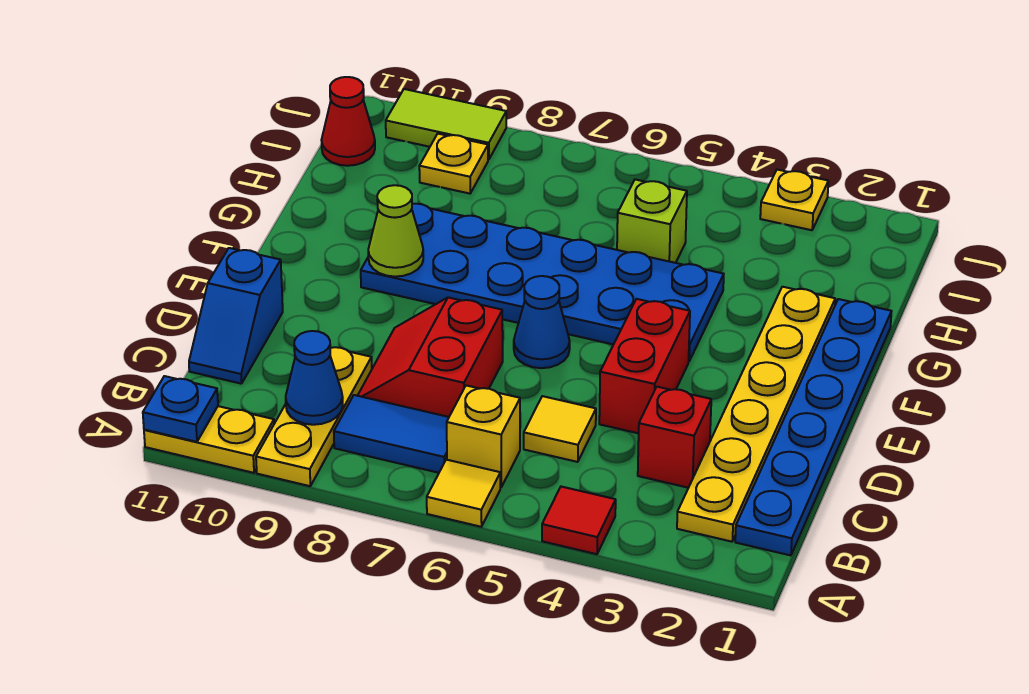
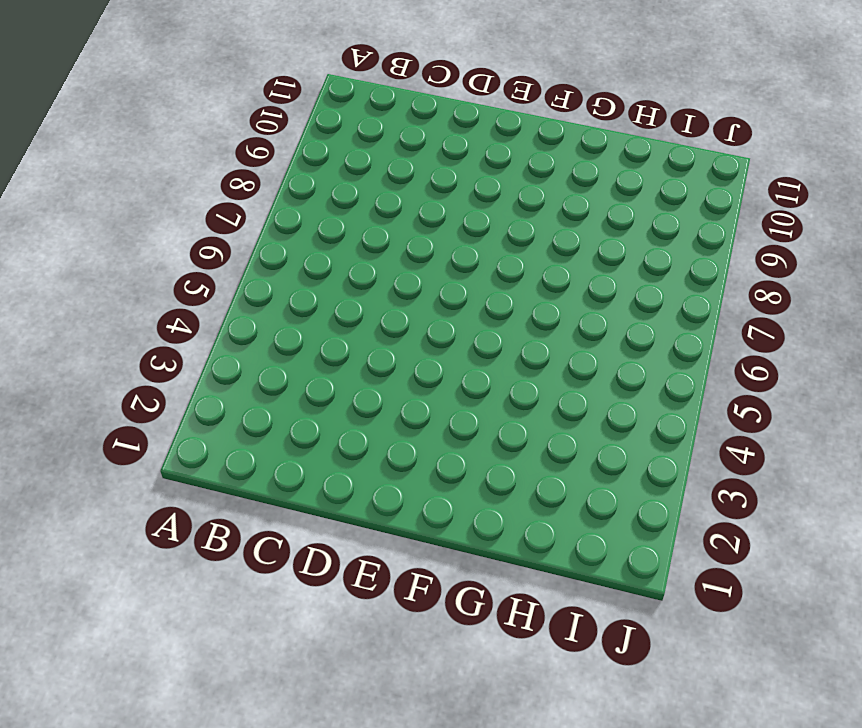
none -> red tile A4 level 1
none -> yellow tile A6 level 1
none -> yellow plate A9:C9 level 1

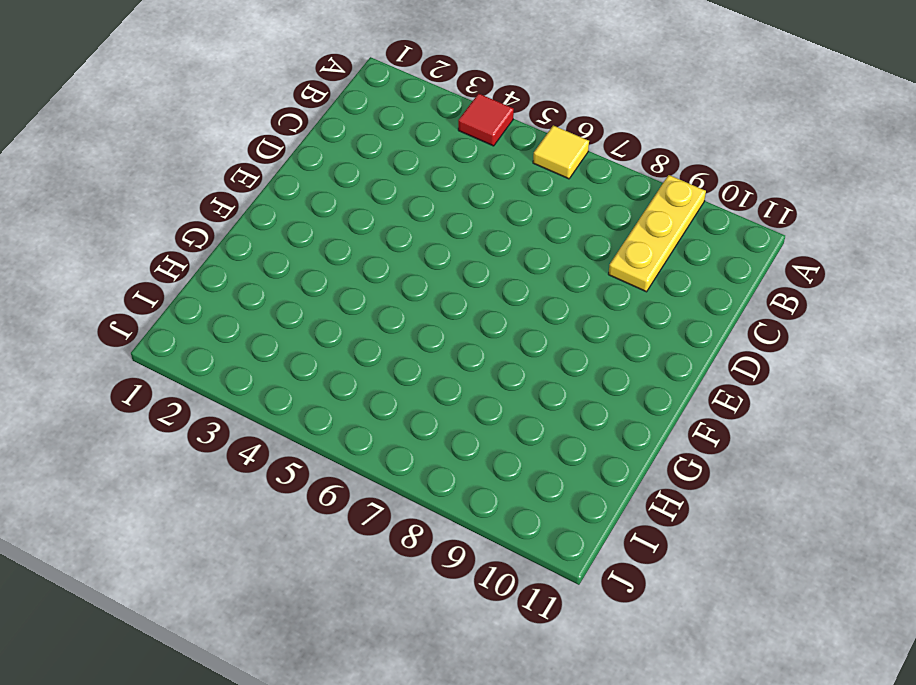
none -> yellow plate A10:A11 level 1
none -> blue plate B1:G1 level 1
none -> yellow plate B2:G2 level 1

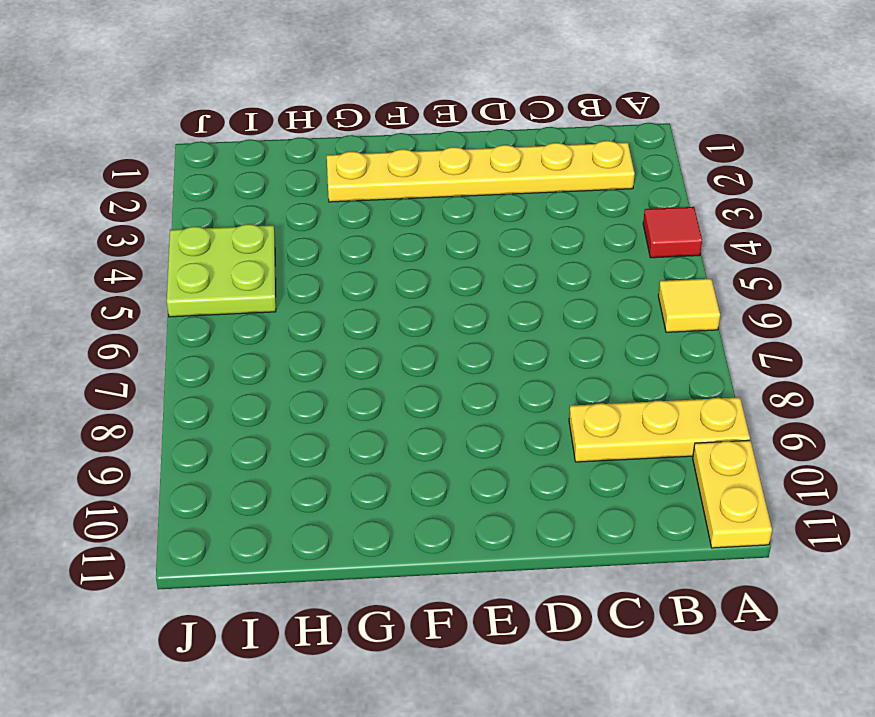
lime plate I4:J5 level 1 -> none
none -> blue plate B1:G1 level 1
none -> yellow brick B6 level 1
none -> blue tile B7:B8 level 1

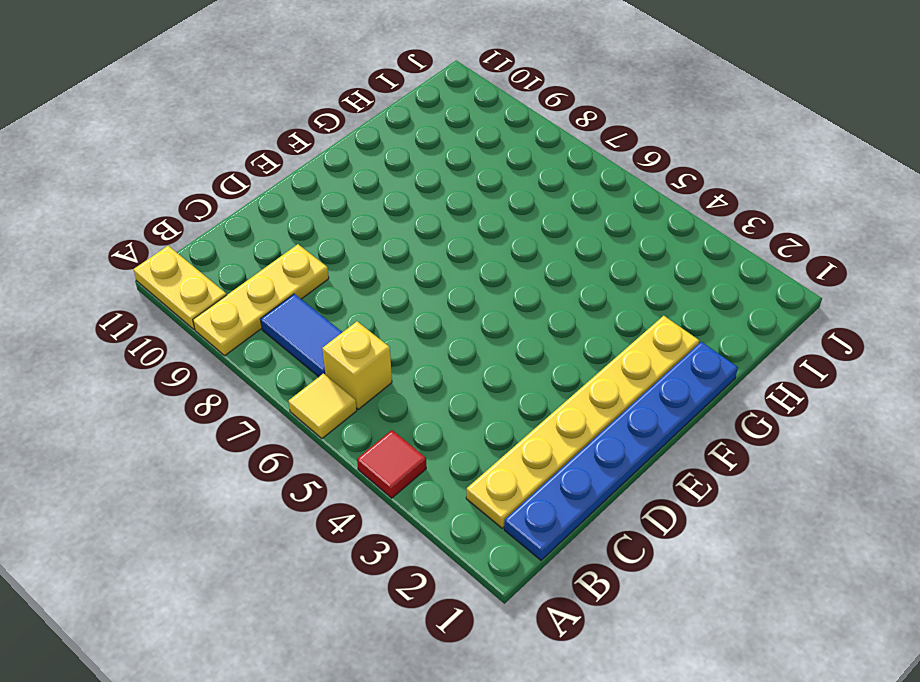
none -> red brick C3 level 1
none -> yellow tile C5 level 1
none -> red slope C7:D8 level 1 top 7

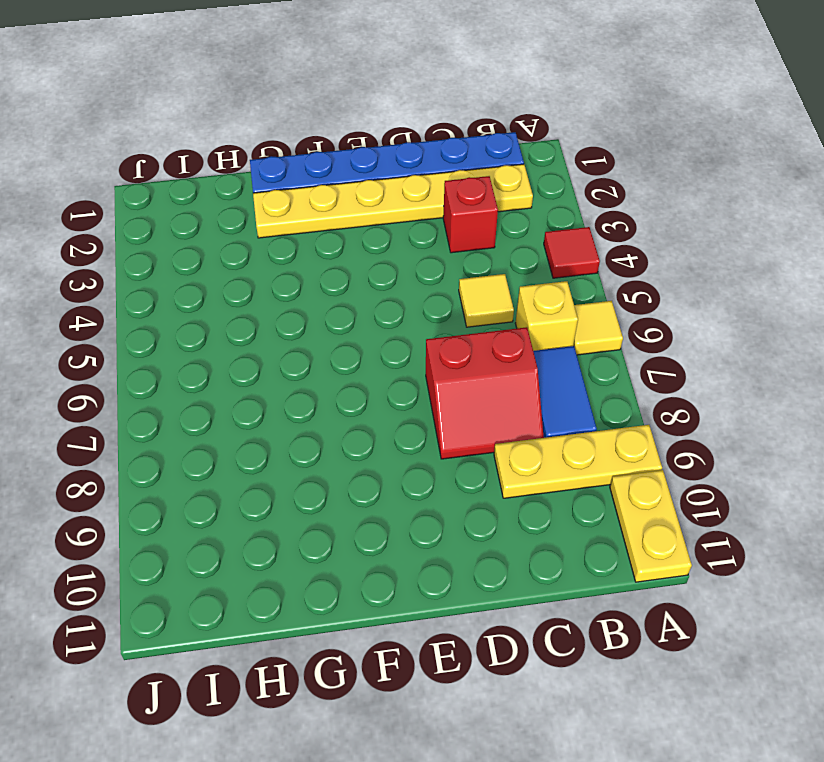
none -> blue slope C11:D11 level 1 top D
none -> red brick D4:E4 level 1
none -> blue cone E6 level 1

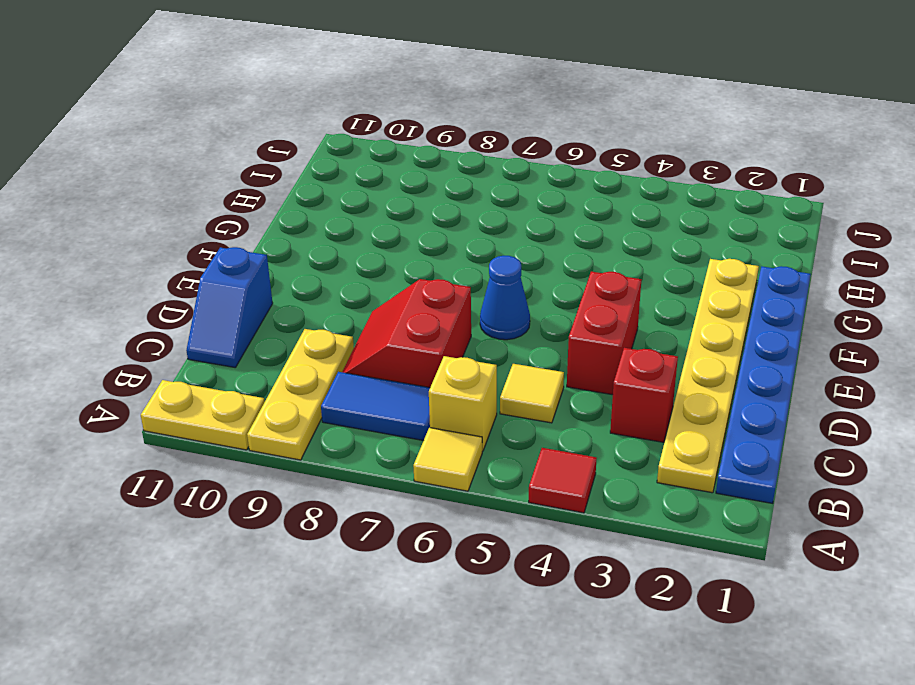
none -> blue plate F4:G9 level 1
none -> lime brick H5 level 1
none -> yellow plate I9 level 1

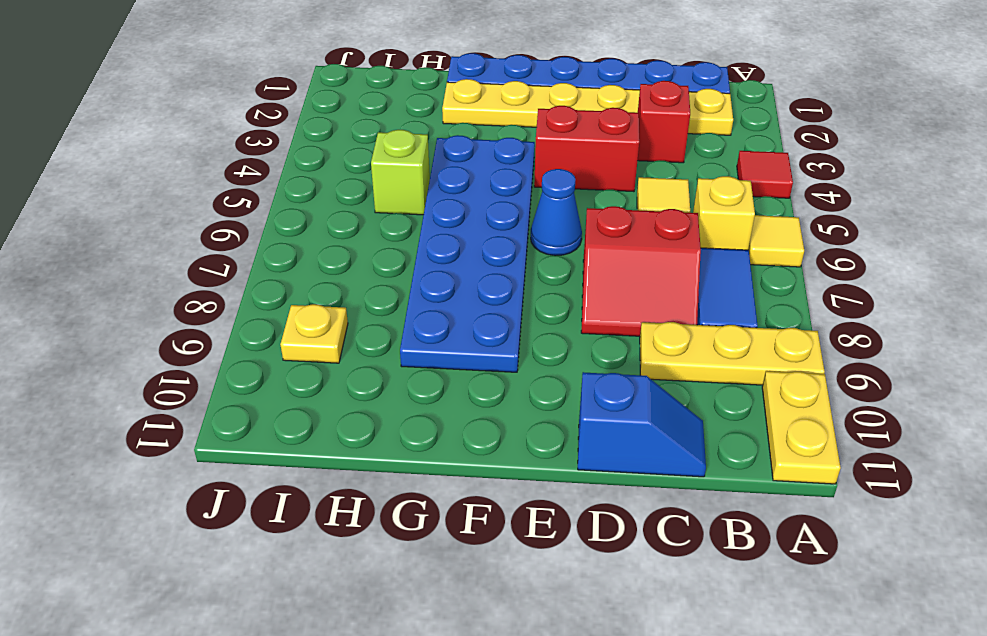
none -> red cone I11 level 1
none -> yellow plate J3 level 1
none -> lime tile J9:J10 level 1

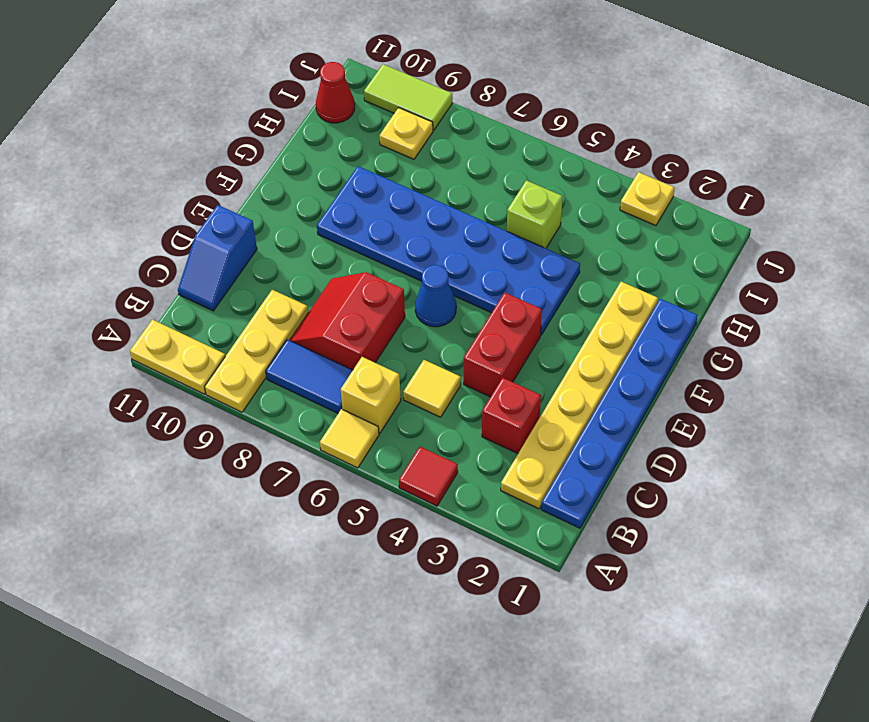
none -> blue plate A11 level 2
none -> blue cone B9 level 2
none -> lime cone F9 level 2

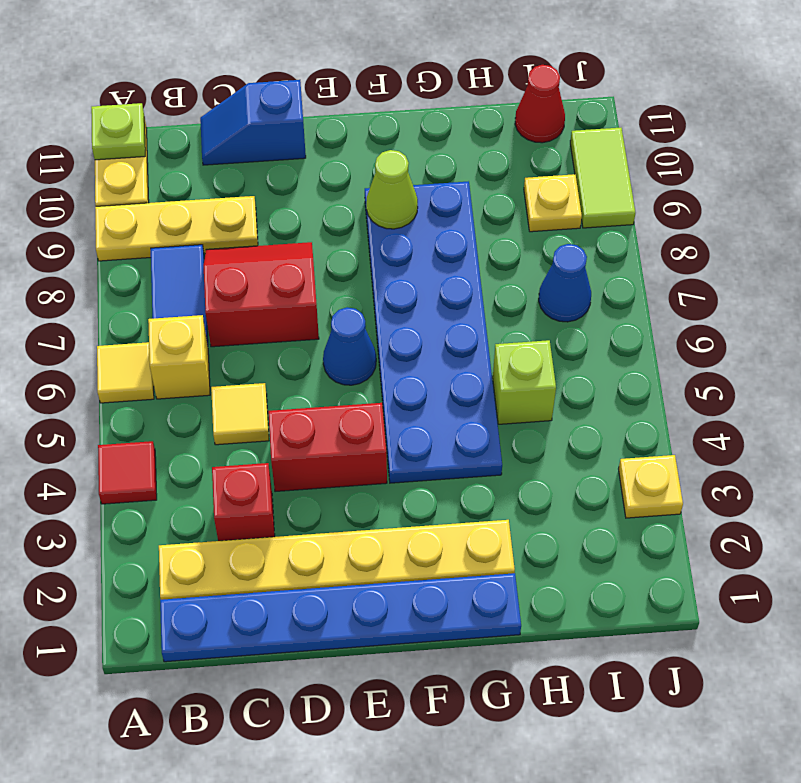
lime plate A11 level 2 -> blue plate A11 level 2
blue cone I7 level 1 -> blue cone B9 level 2

